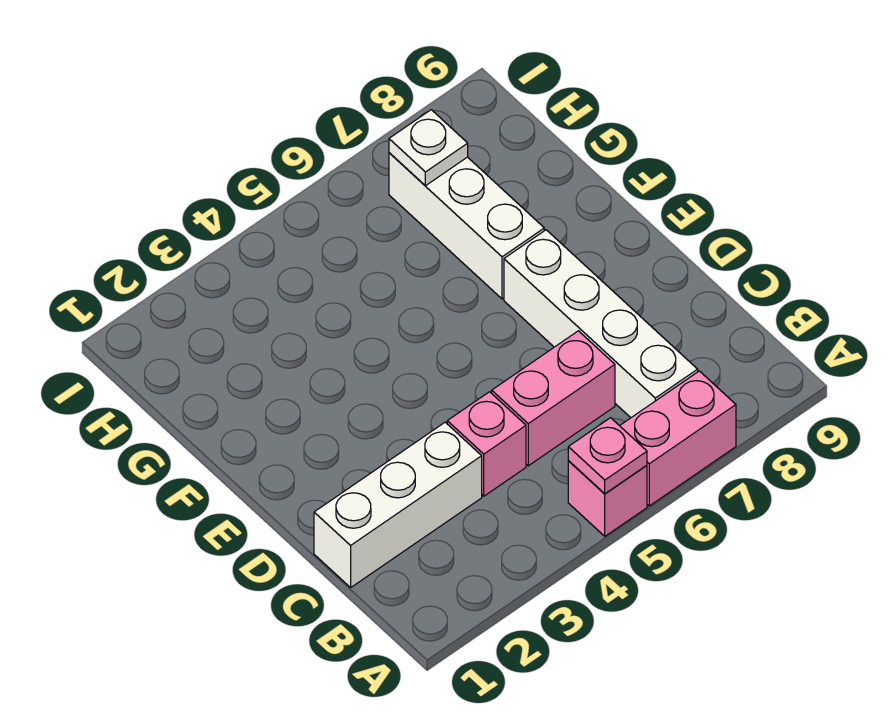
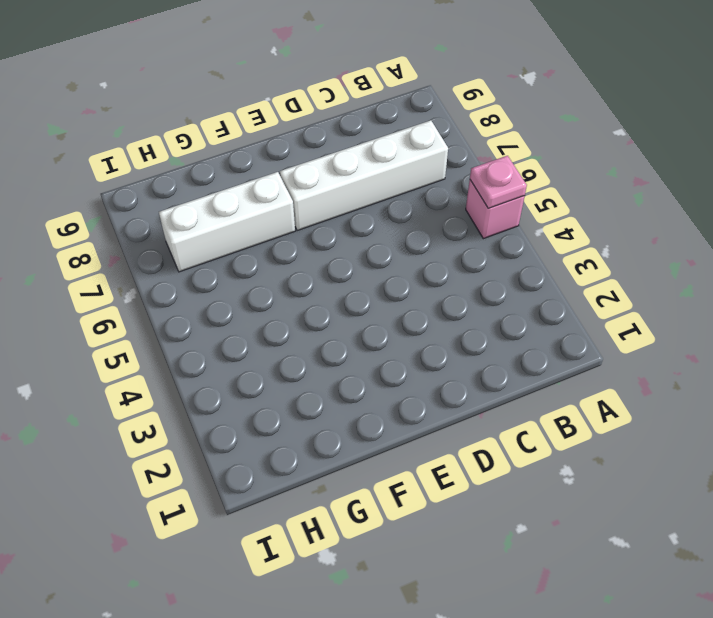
none -> pink brick A6:A7 level 1
none -> white brick C1:C3 level 1

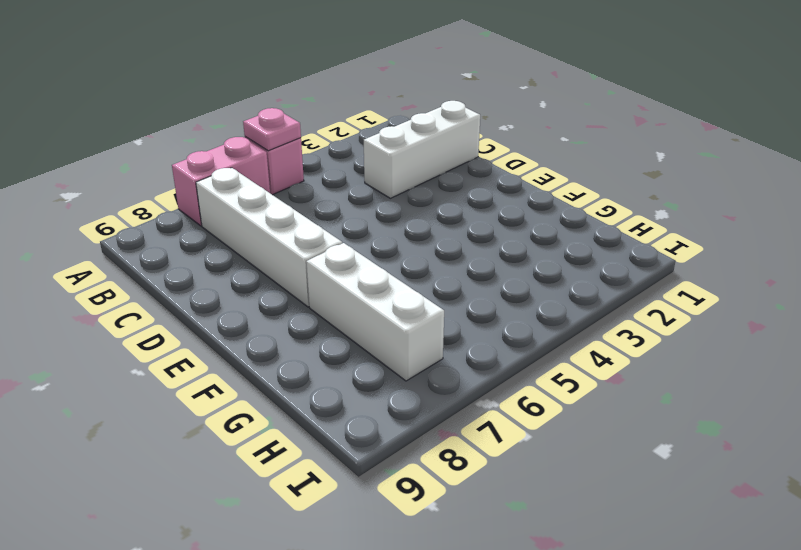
none -> pink brick C4 level 1
none -> pink brick C5:C6 level 1

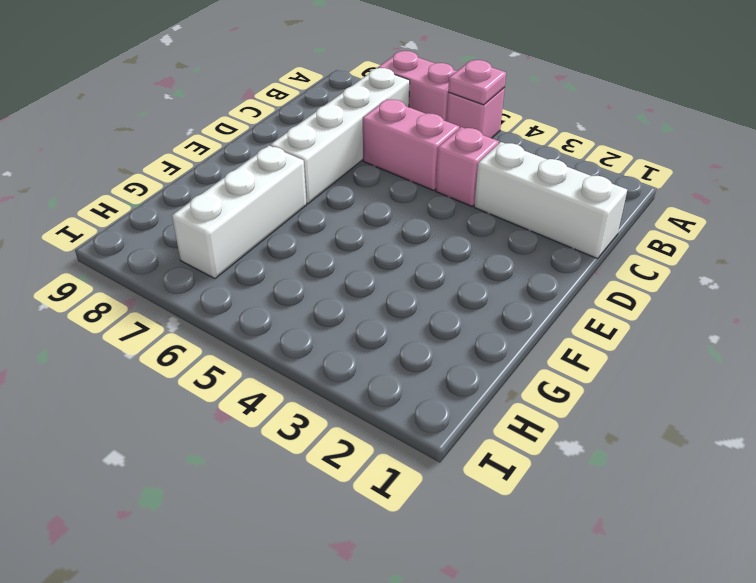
none -> white plate H7 level 2

